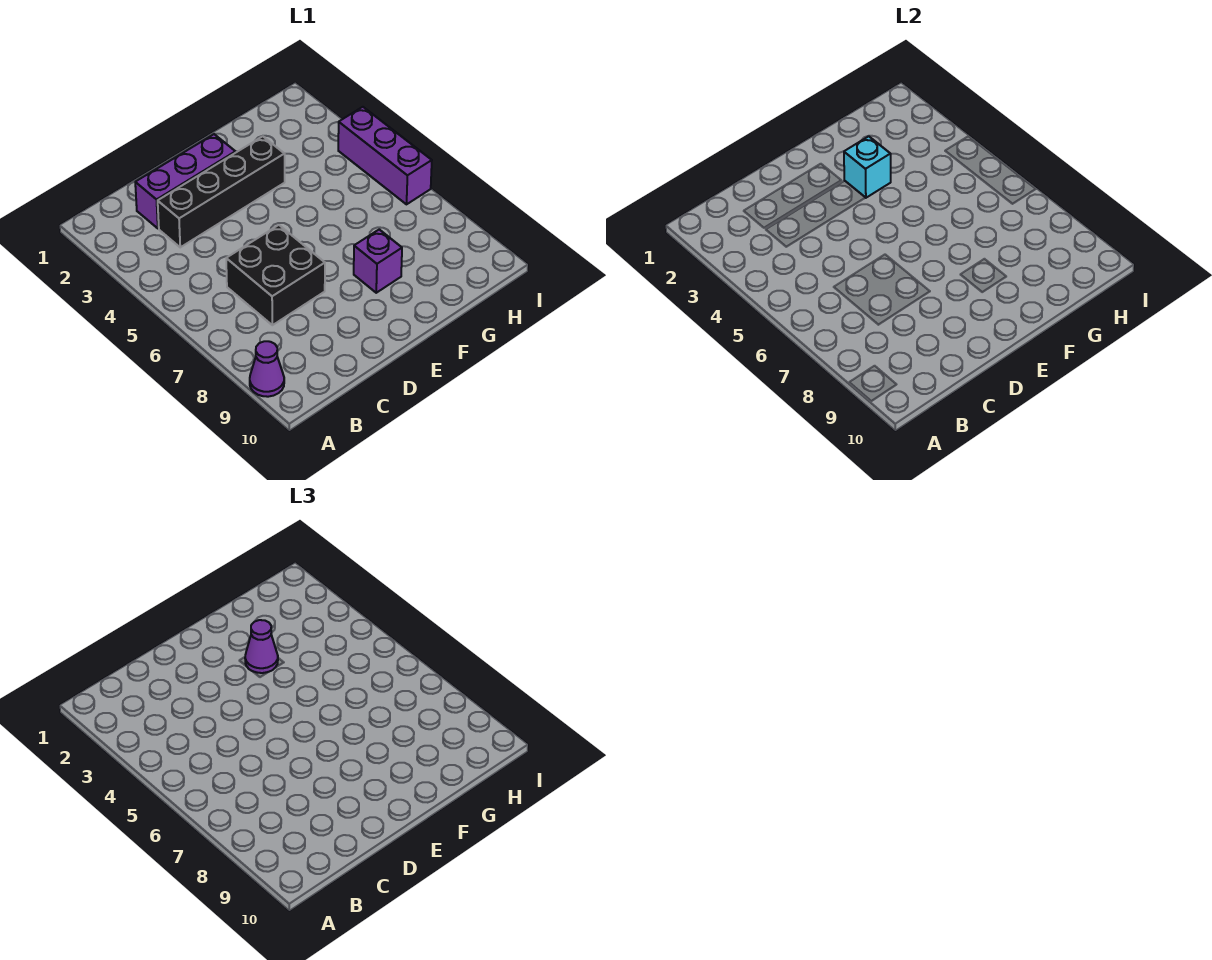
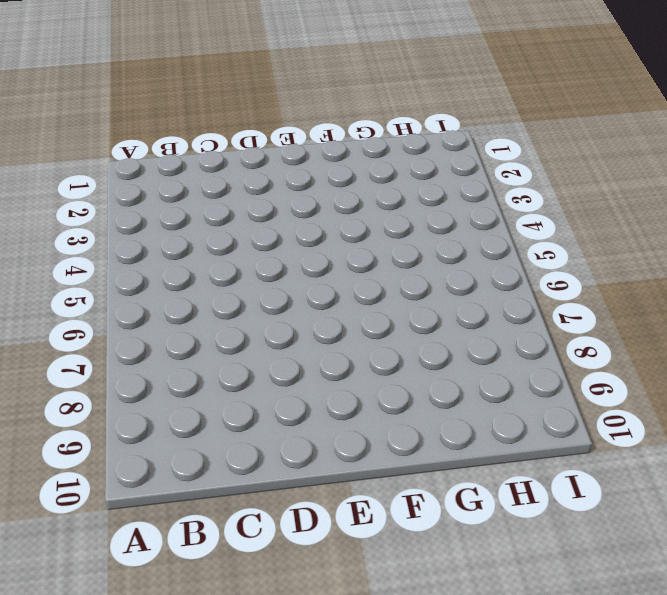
none -> purple cone A9 level 1
none -> purple brick C2:E2 level 1

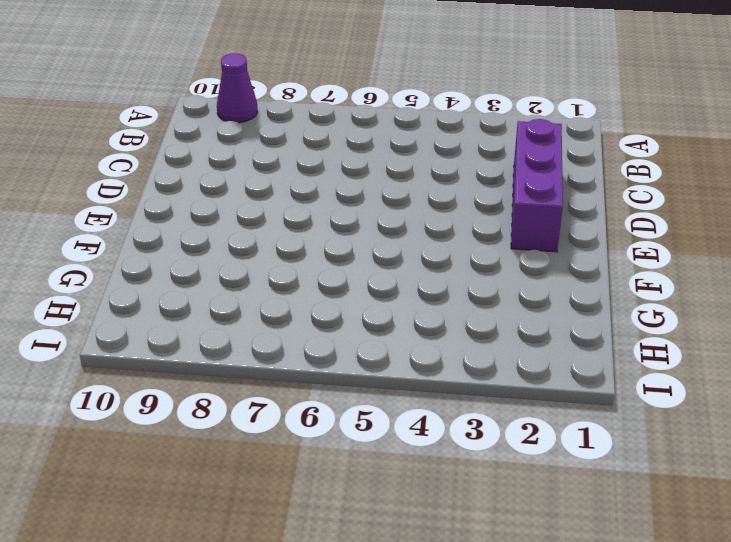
none -> black brick C3:F3 level 1
none -> black brick C6:D7 level 1

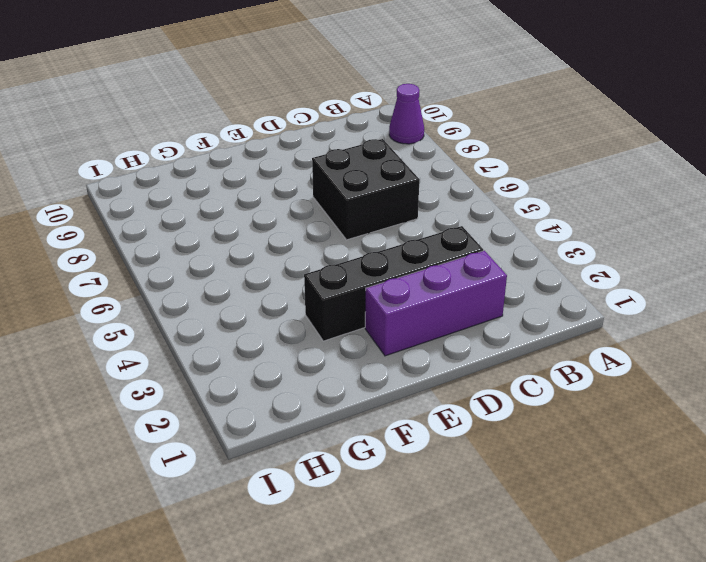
none -> purple brick F8 level 1
none -> purple brick I4:I6 level 1

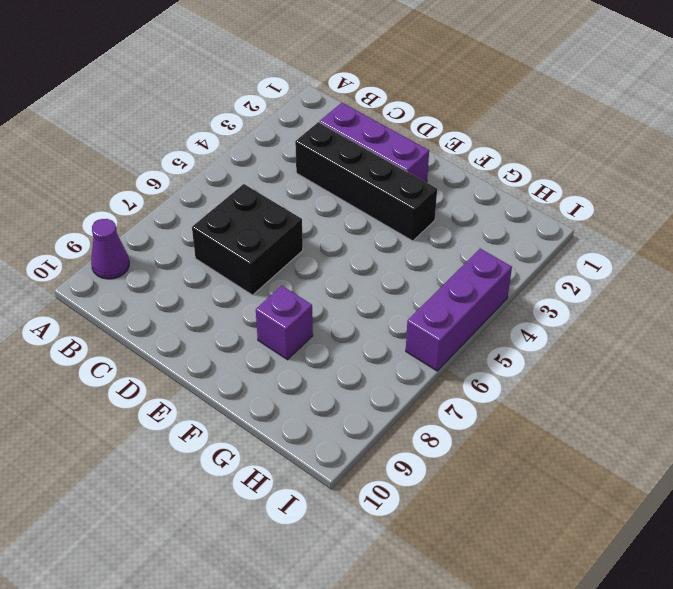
none -> cyan brick F3 level 2
none -> purple cone F3 level 3

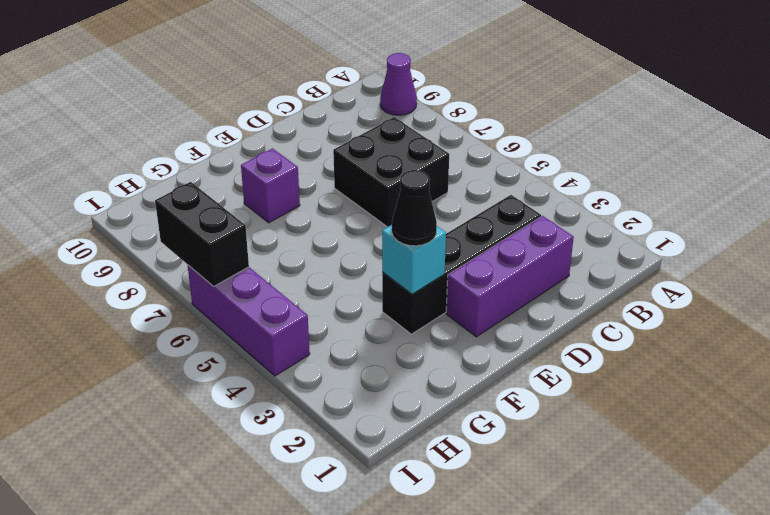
black cone F3 level 3 -> purple cone F3 level 3
black brick I6:I7 level 2 -> none

